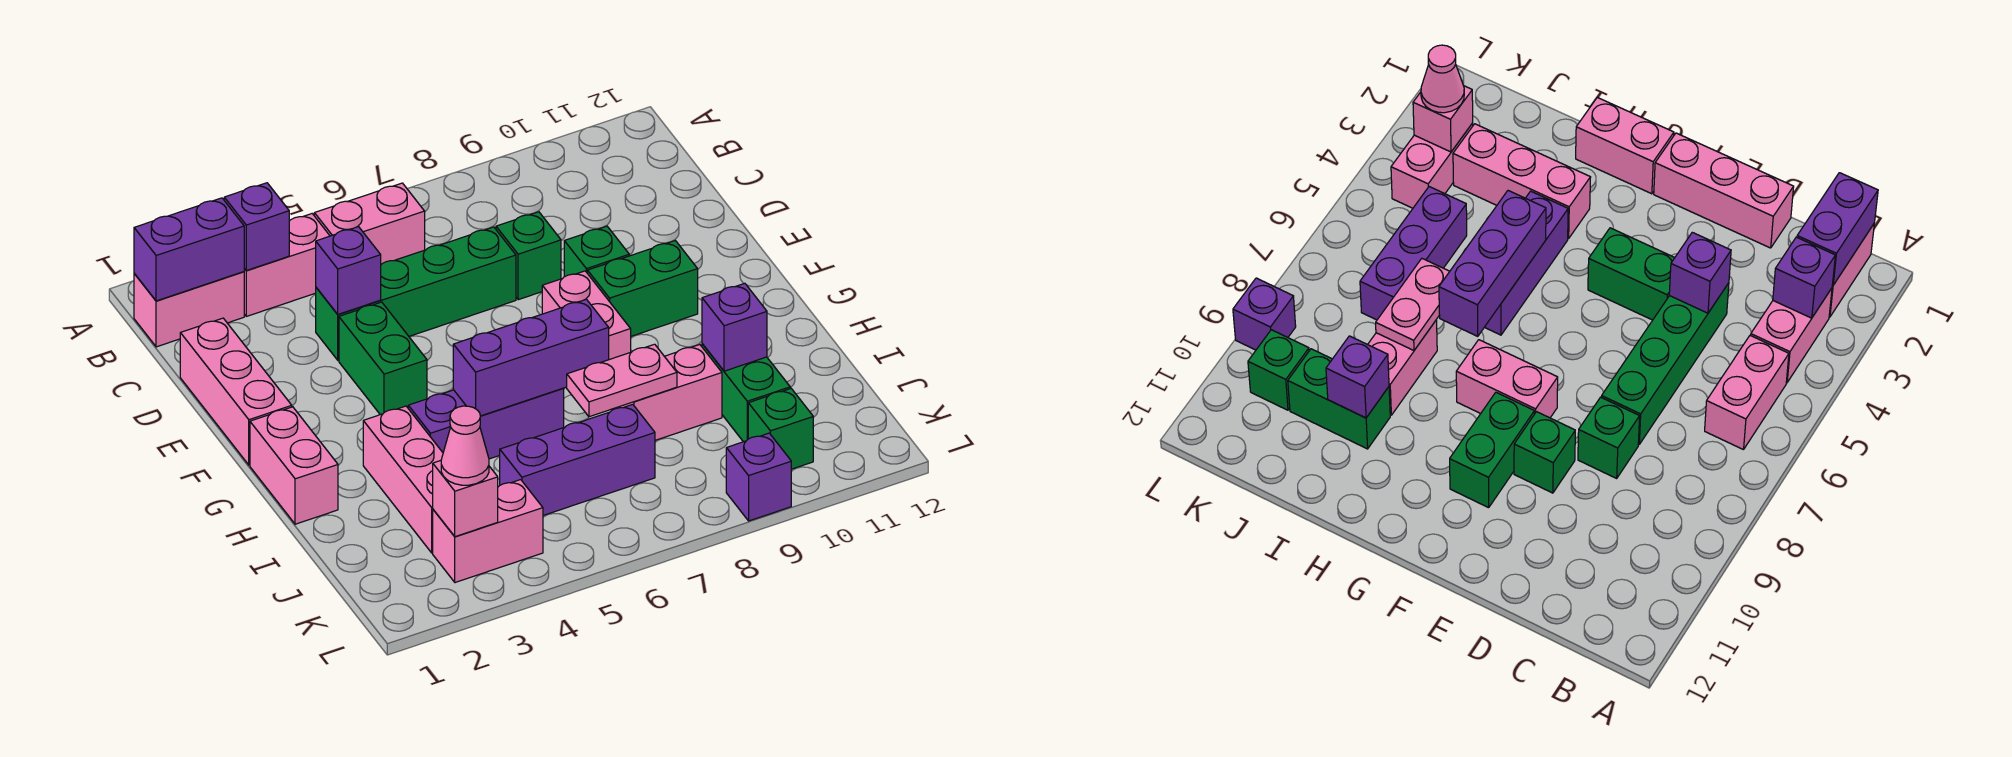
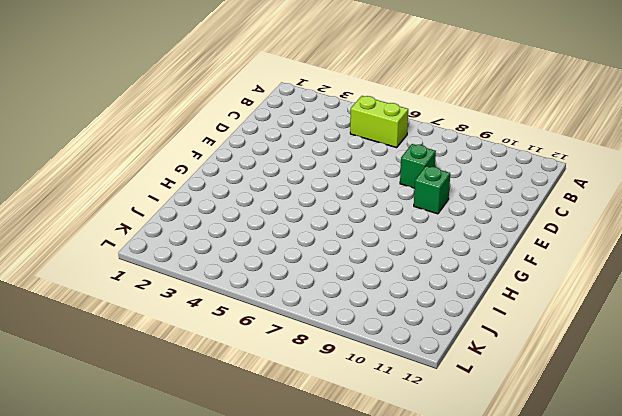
lime brick B5:B6 level 1 -> pink brick B5:B6 level 1
none -> pink brick B1:B2 level 1
none -> pink brick B3:B4 level 1
none -> pink brick D1:F1 level 1

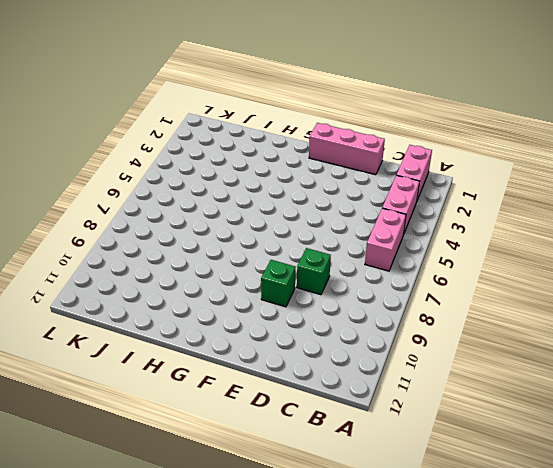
none -> green brick D4:D7 level 1
none -> green brick E4:F4 level 1
none -> pink brick F8:G8 level 1

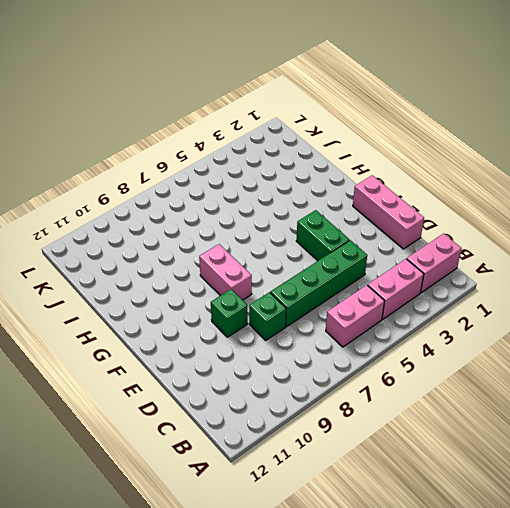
none -> green brick F9:F10 level 1
none -> pink brick G1:H1 level 1
none -> pink brick H3:J3 level 1

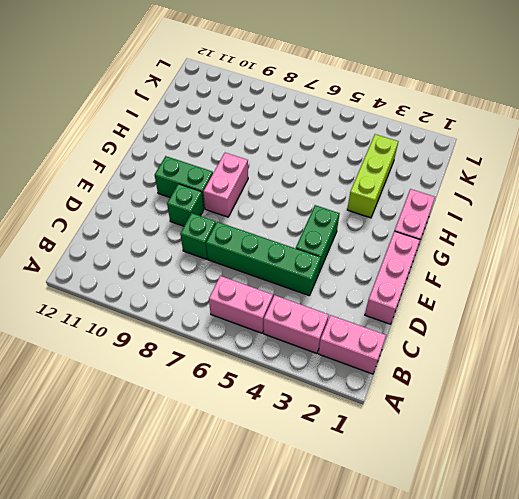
lime brick H3:J3 level 1 -> pink brick H3:J3 level 1
none -> purple brick H4:H6 level 1
none -> pink brick I8:I9 level 1
none -> green brick I10:J10 level 1

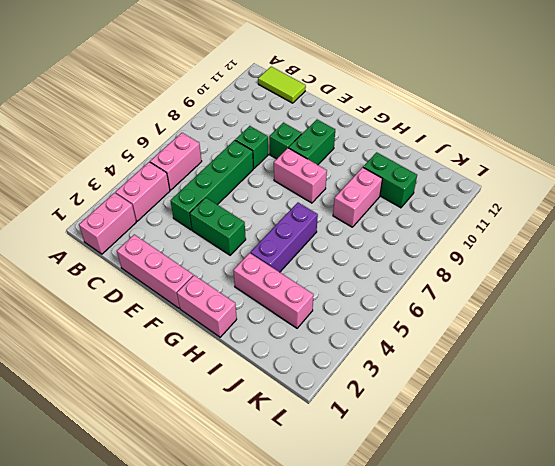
lime tile B12:C12 level 1 -> none
none -> purple brick J5:J7 level 1
none -> pink brick K3:K4 level 1
none -> green brick K10 level 1

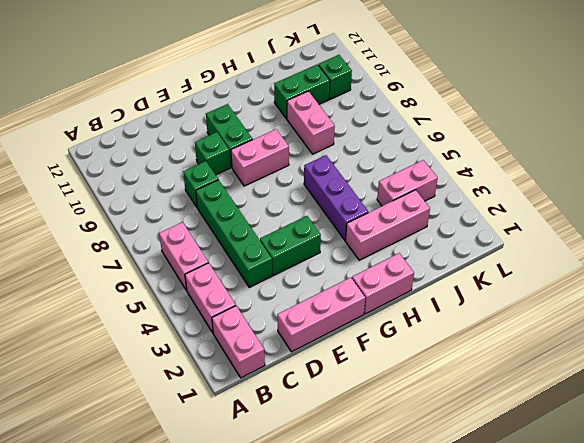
pink brick J4:K4 level 1 -> pink brick K3:K4 level 1
none -> purple brick J5:J7 level 1
none -> purple brick L9 level 1
none -> purple brick B1:B2 level 2

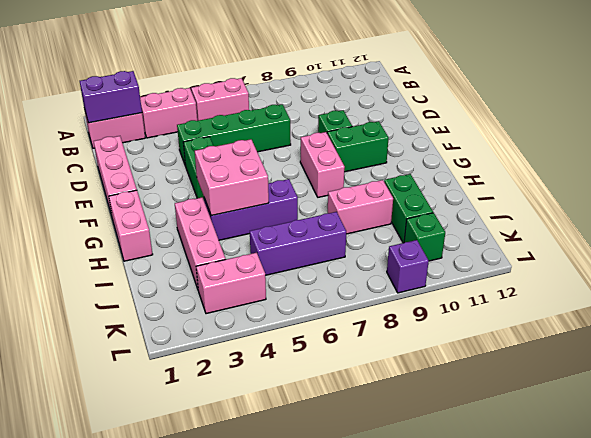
pink brick G4:H5 level 2 -> purple brick H5:H7 level 2
none -> green brick D8 level 1
none -> purple brick B3 level 2
none -> purple brick D4 level 2

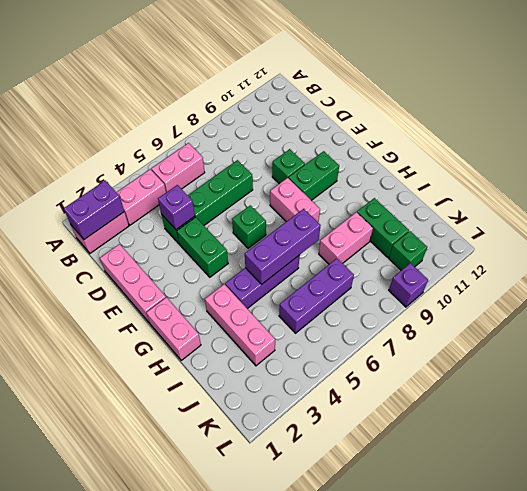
green brick F6 level 1 -> green brick D8 level 1
none -> pink brick K3:K4 level 1
none -> purple brick B3 level 2
none -> pink plate I7:I8 level 2

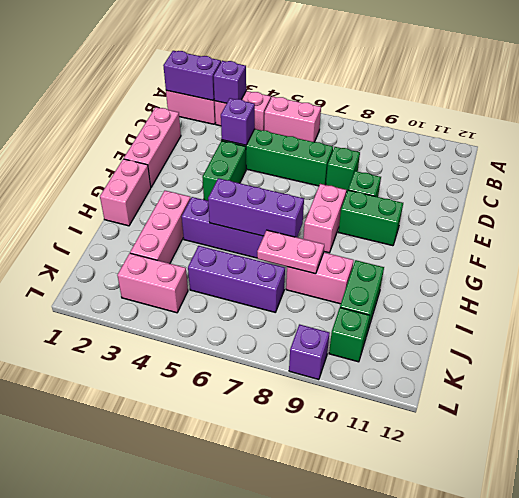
none -> purple brick I10 level 2
none -> pink brick K3 level 2
none -> pink cone K3 level 3

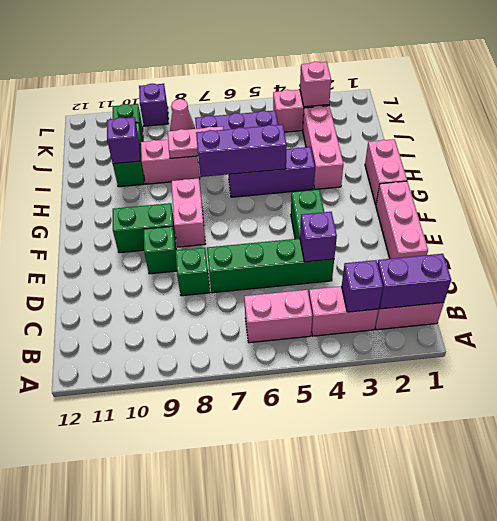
pink cone K8 level 1 -> pink cone K3 level 3

